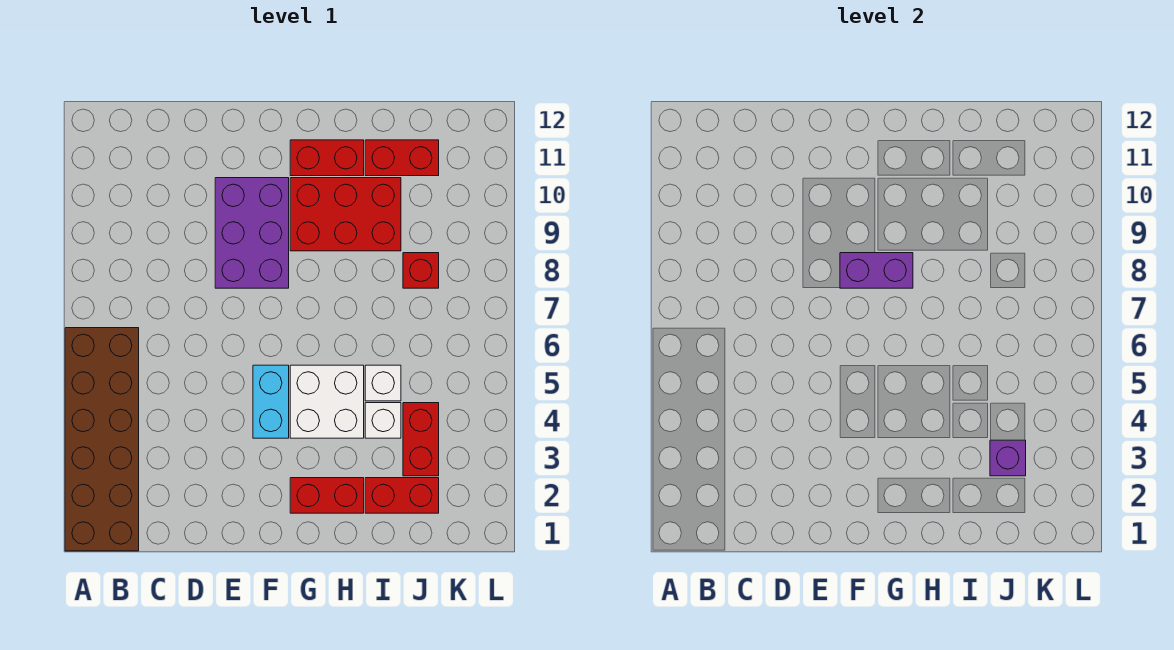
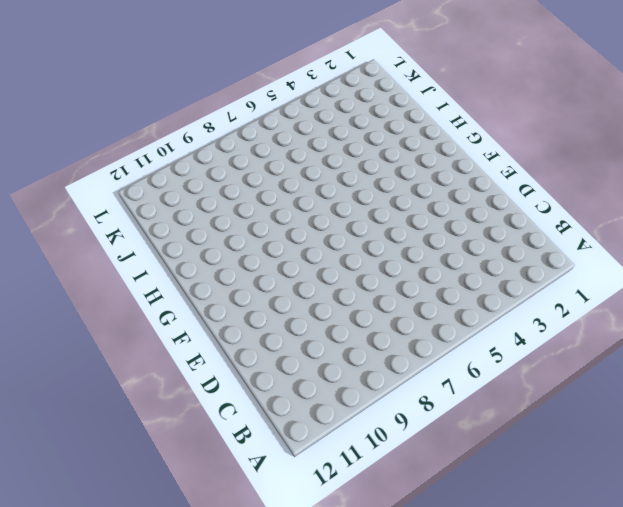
none -> brown brick A1:B6 level 1
none -> purple brick E8:F10 level 1
none -> cyan brick F4:F5 level 1

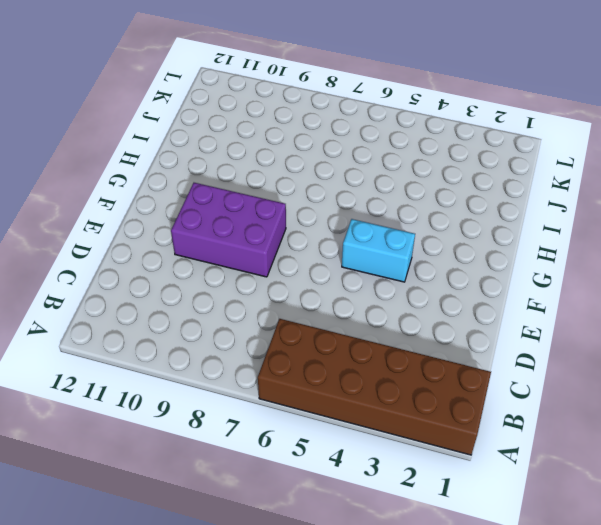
none -> red brick G2:H2 level 1
none -> white brick G4:H5 level 1
none -> red brick G9:I10 level 1

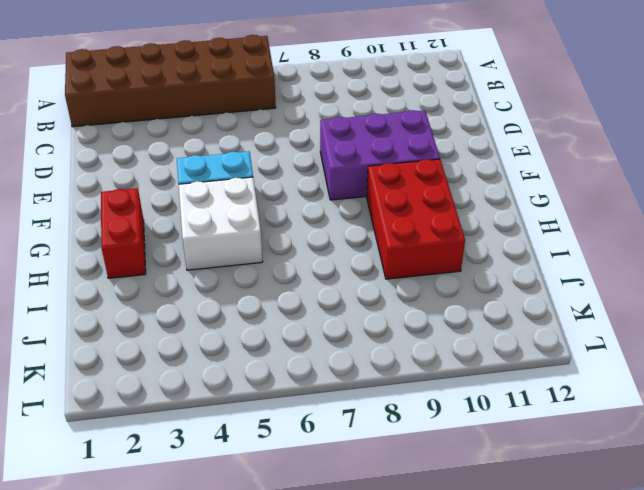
none -> red brick G11:H11 level 1
none -> red brick I2:J2 level 1
none -> white brick I4 level 1

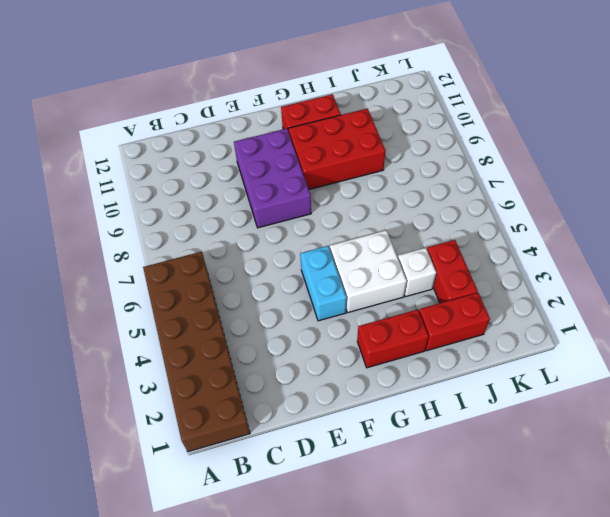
none -> white brick I5 level 1
none -> red brick I11:J11 level 1
none -> red brick J8 level 1

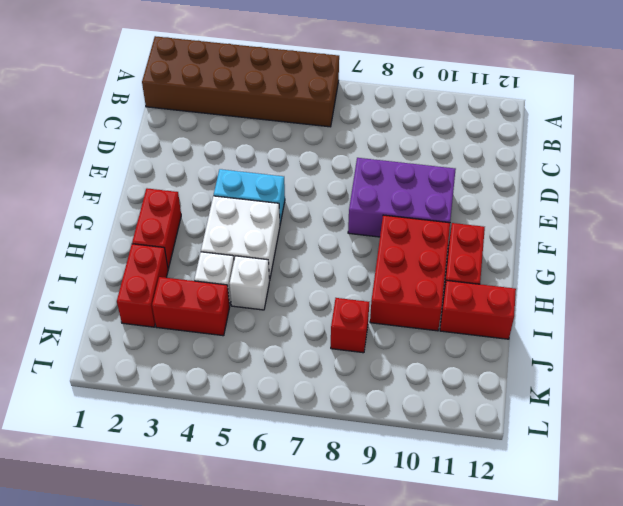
red brick I11:I12 level 1 -> red brick I11:J11 level 1
none -> purple brick F8:G8 level 2
none -> purple brick J3 level 2

